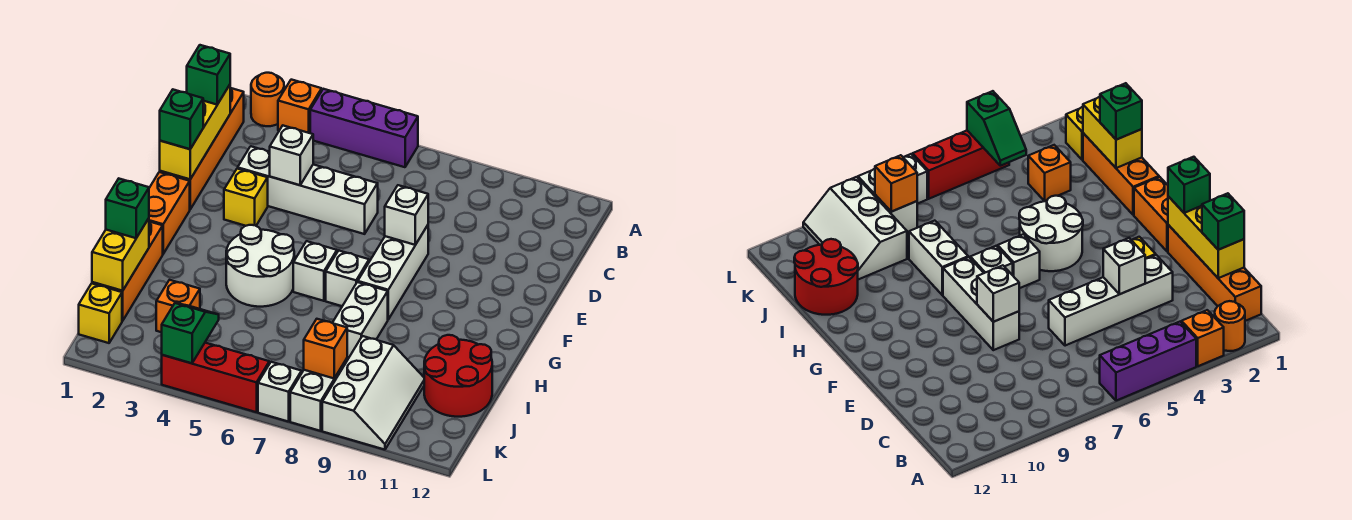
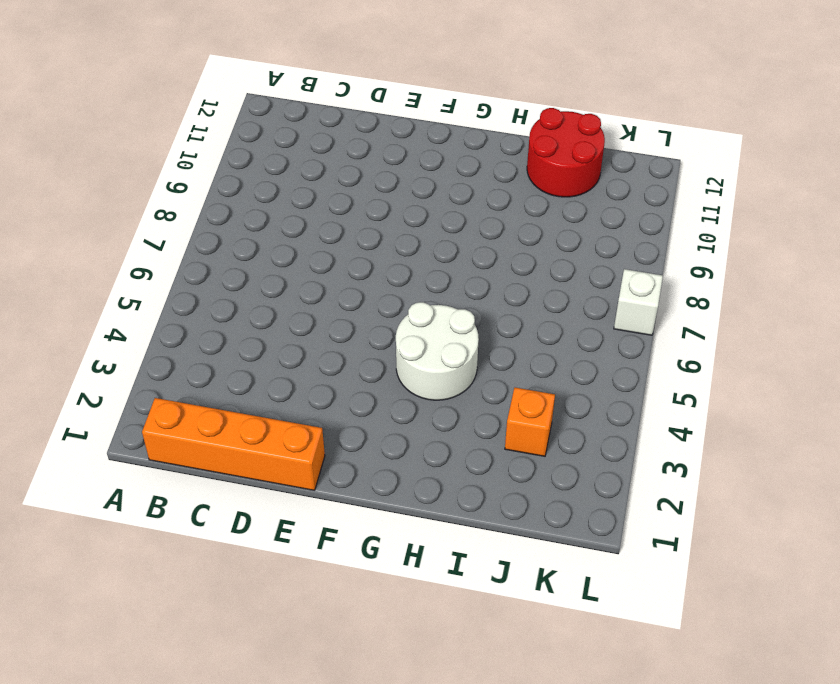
none -> orange round brick A2 level 1
none -> orange brick A3 level 1
none -> purple brick A4:A6 level 1

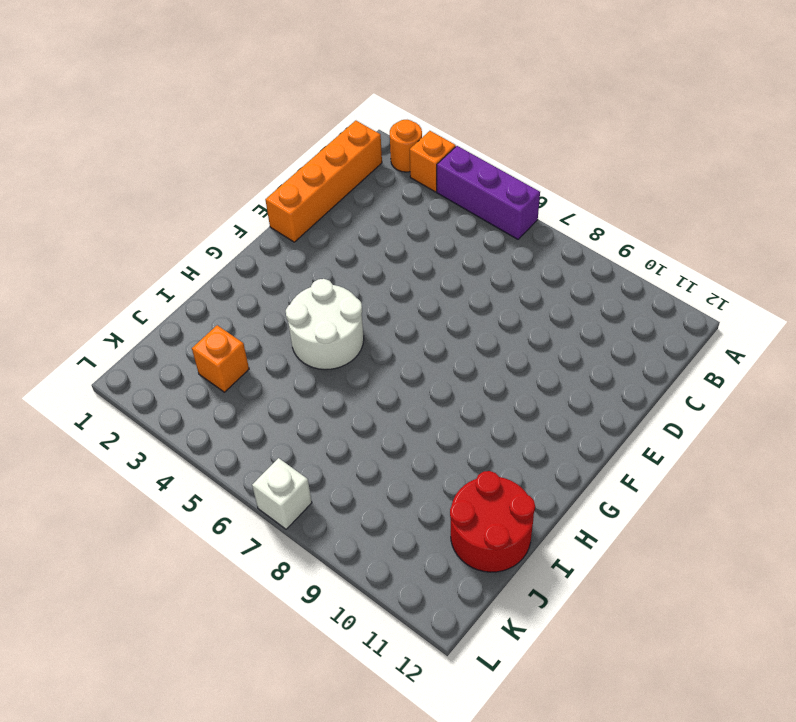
none -> white brick D3:D6 level 1
none -> yellow brick E3 level 1
none -> white brick E8:G8 level 1

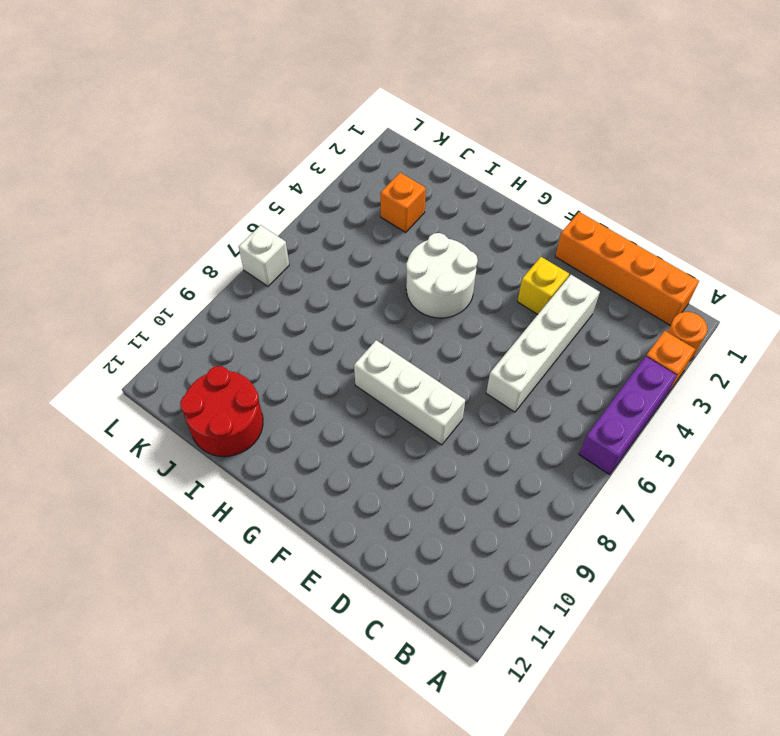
none -> orange brick F1:G1 level 1
none -> white brick G6 level 1
none -> white brick G7 level 1

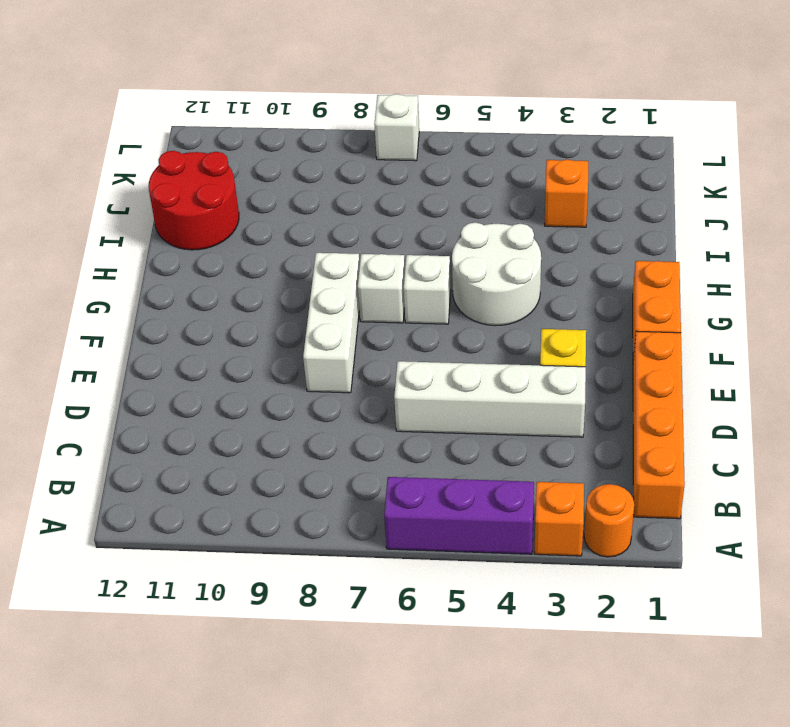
none -> orange brick H1:J1 level 1
none -> white brick H8:I8 level 1
none -> white slope J9:L10 level 1 top 9

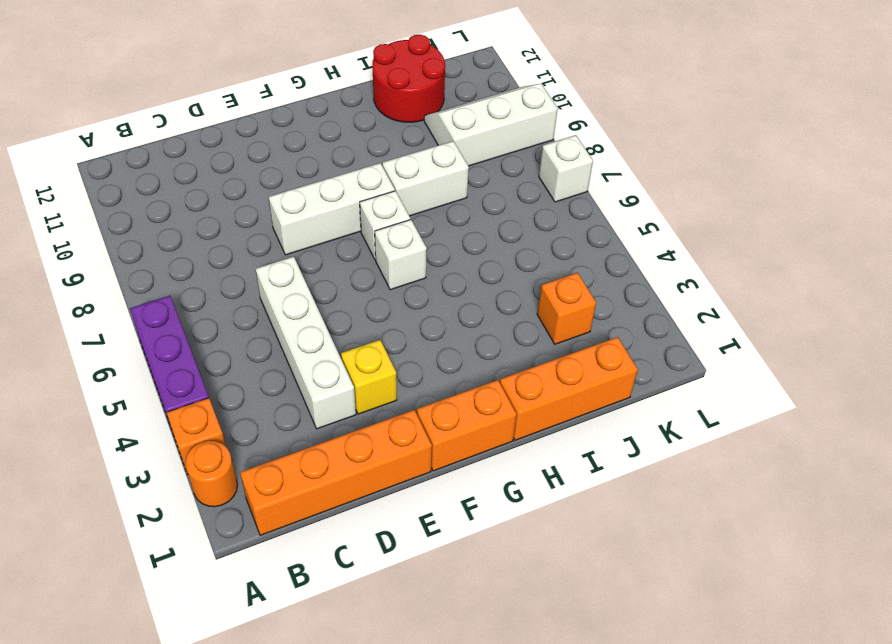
none -> white round brick G4:H5 level 1
none -> yellow brick K1 level 1
none -> white brick K8:L8 level 1

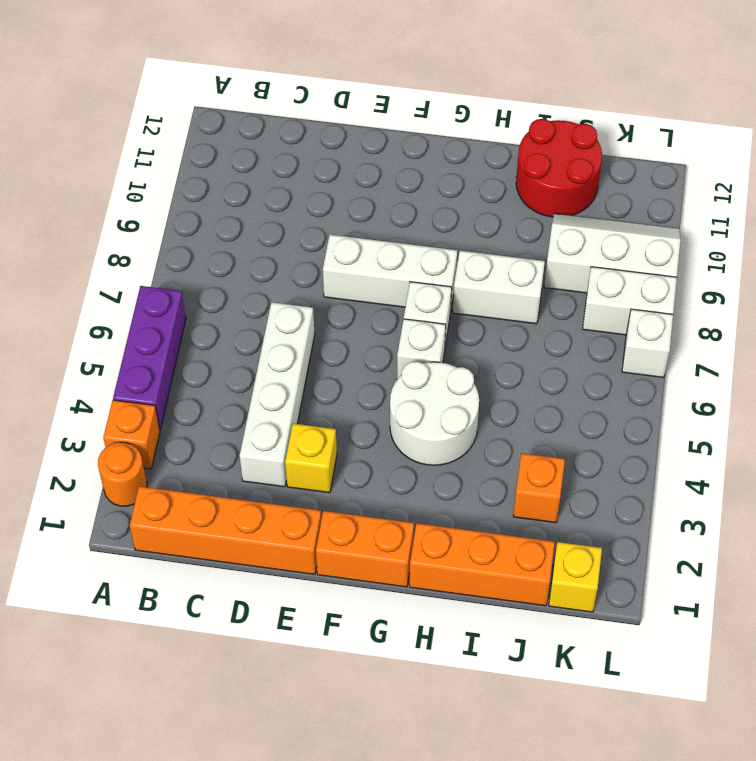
none -> red brick L4:L6 level 1
none -> yellow brick C1:E1 level 2
none -> white brick D4 level 2

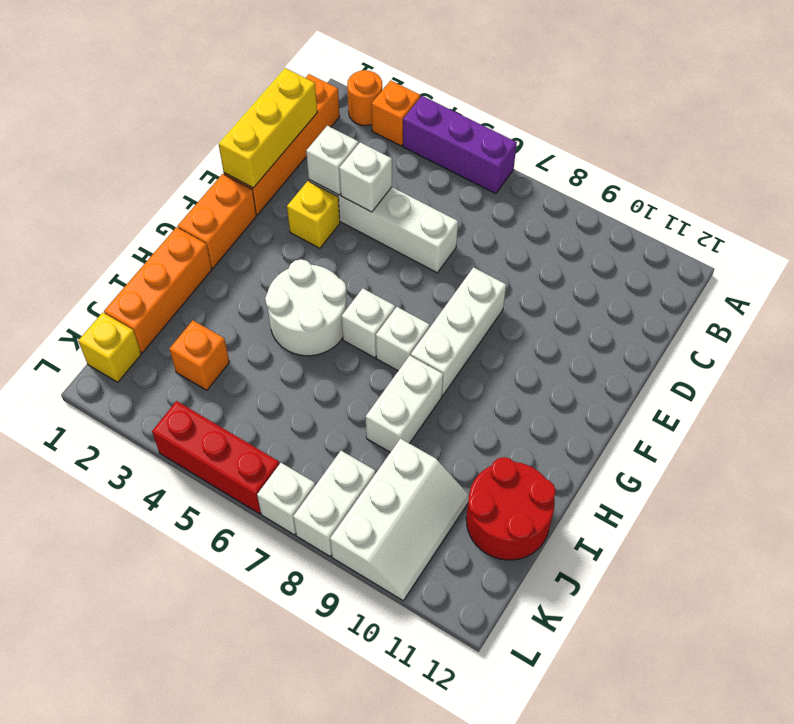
white brick D3 level 2 -> white brick E8 level 2
none -> yellow brick I1:J1 level 2
none -> green slope K4:L4 level 2 top L
none -> orange brick K8 level 2

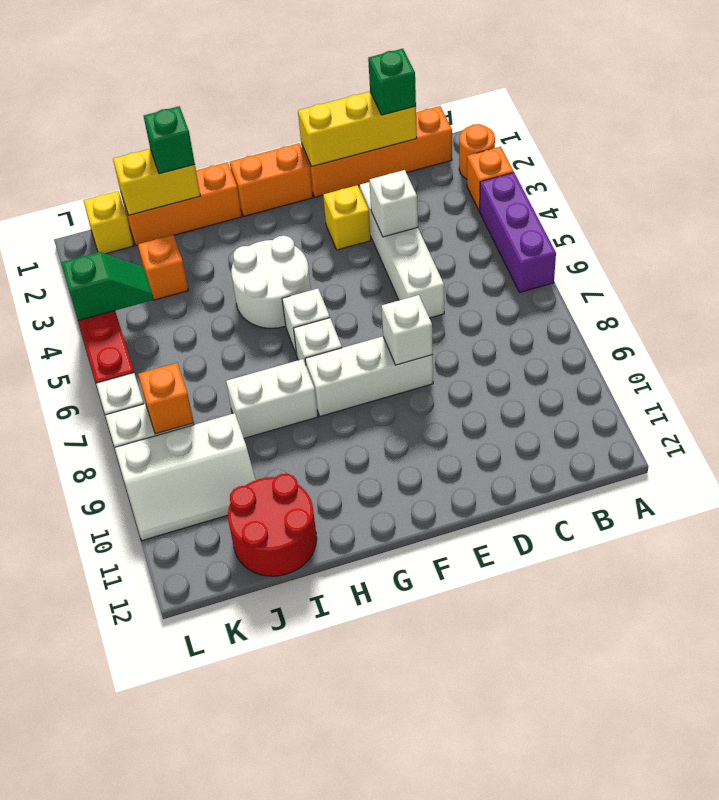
none -> green brick E1 level 3

